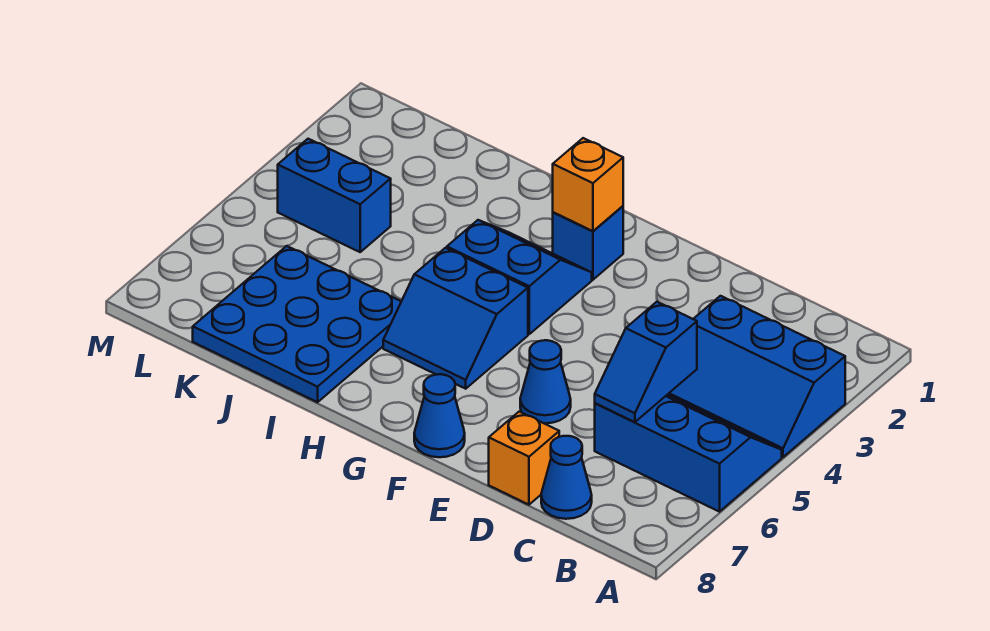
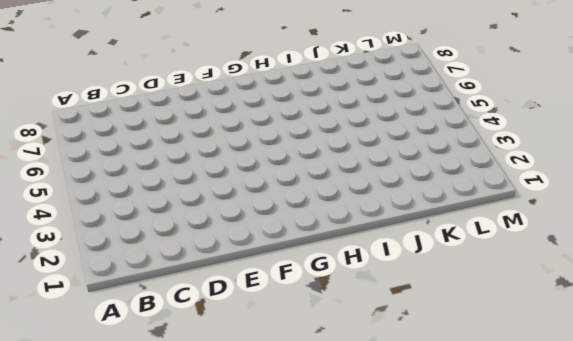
none -> blue slope A3:C4 level 1 top 3
none -> blue slope A5:C6 level 1 top 6
none -> blue cone C8 level 1

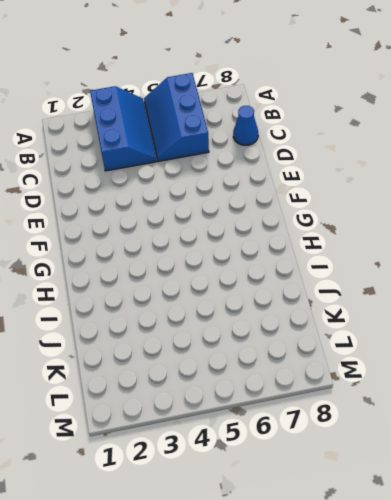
none -> orange brick D8 level 1
none -> blue cone E6 level 1
none -> blue cone F8 level 1

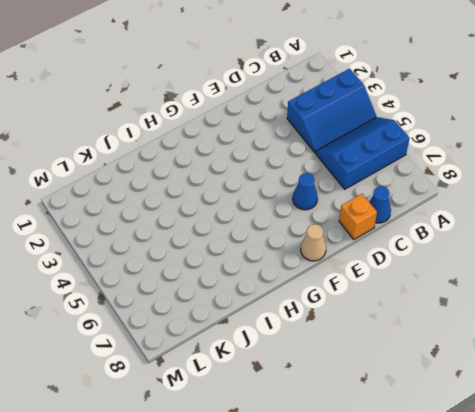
tan cone F8 level 1 -> blue cone F8 level 1
none -> blue brick G2 level 1
none -> blue slope G3:H4 level 1 top 4
none -> blue slope G5:H6 level 1 top 5

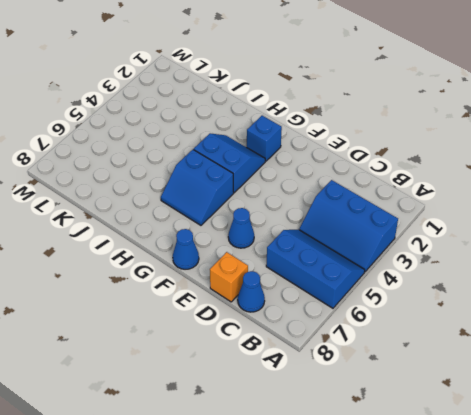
none -> blue plate I6:K8 level 1
none -> blue brick K4:L4 level 1
none -> blue slope C5:C6 level 2 top 5

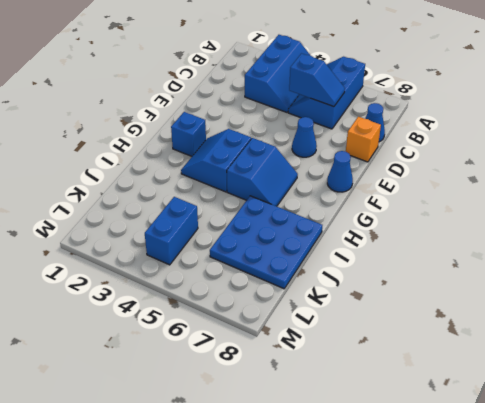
none -> orange brick G2 level 2

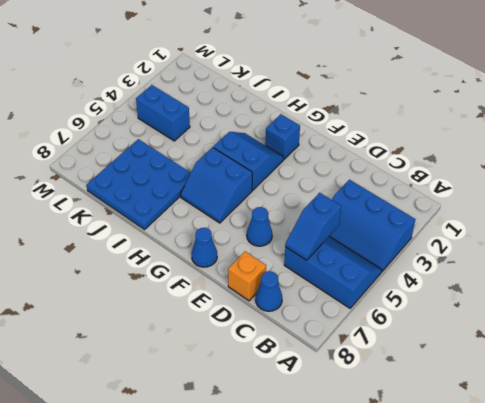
none -> orange brick G2 level 2

